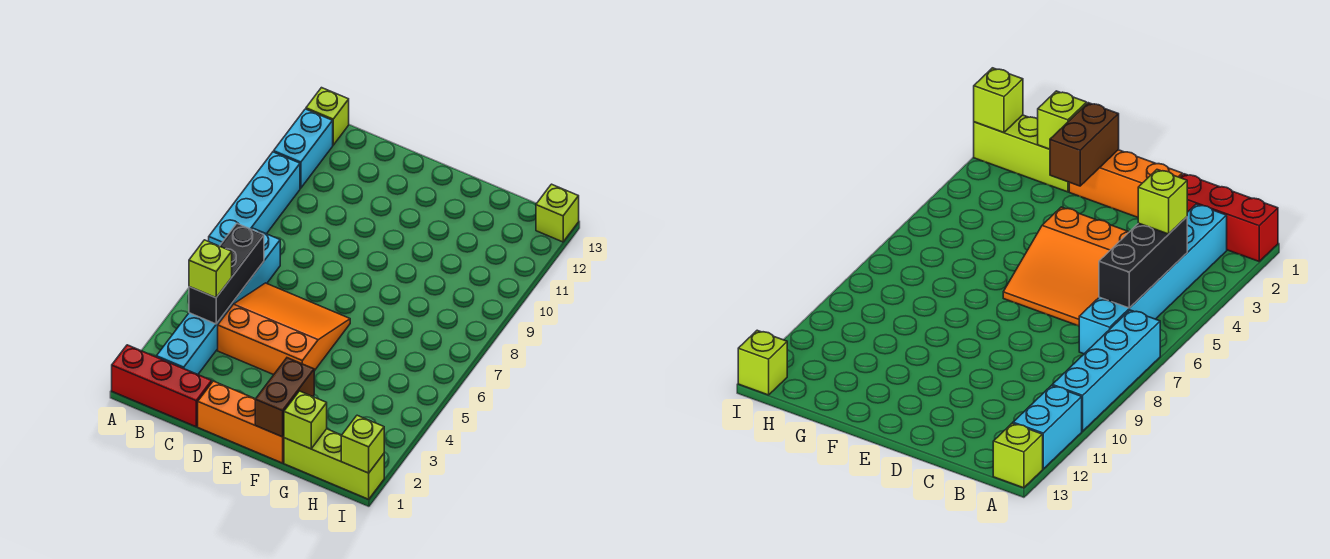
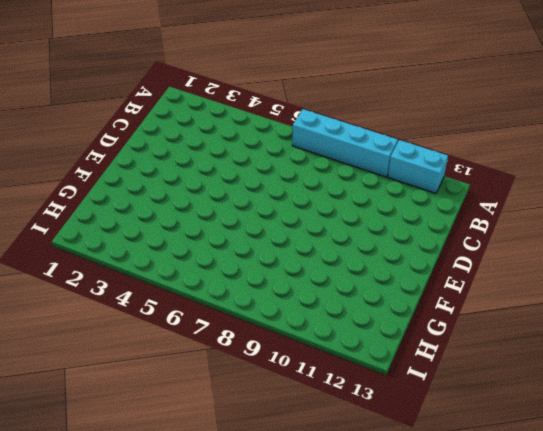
none -> red brick A1:C1 level 1
none -> lime brick A13 level 1
none -> cyan brick B2:B7 level 1

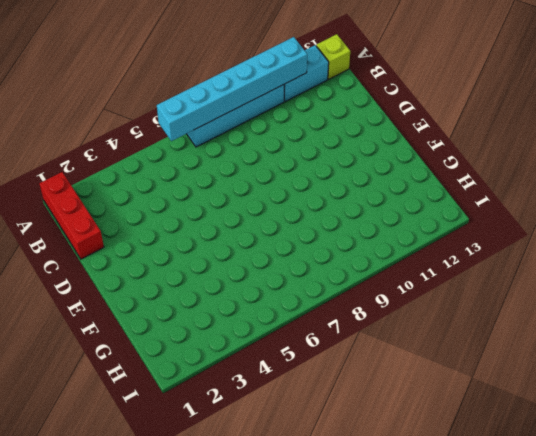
cyan brick A6:A11 level 2 -> cyan brick B2:B7 level 1
none -> orange slope C4:E6 level 1 top 4
none -> orange brick D1:F1 level 1
none -> lime brick G1:I1 level 1

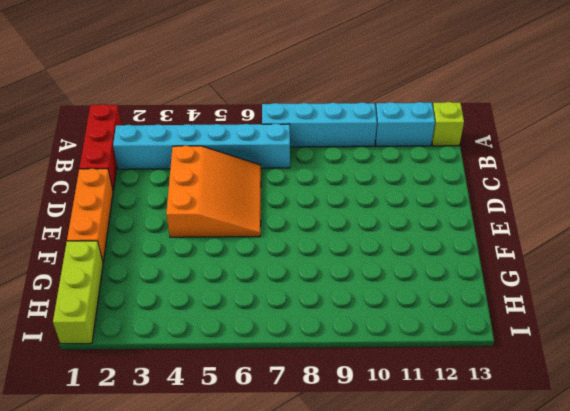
none -> lime brick I13 level 1
none -> black brick B4:B6 level 2
none -> brown brick F1:F2 level 2

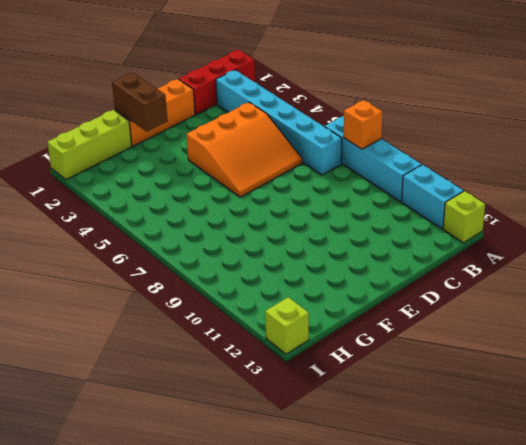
orange brick A8 level 2 -> none
none -> black brick B4:B6 level 2
none -> lime brick G1 level 2
none -> lime brick I1 level 2

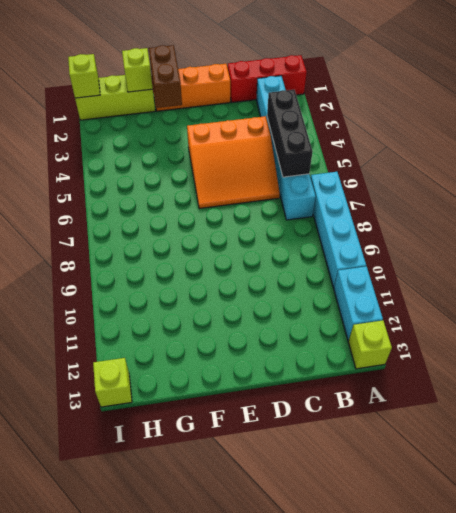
none -> lime brick B4 level 3

